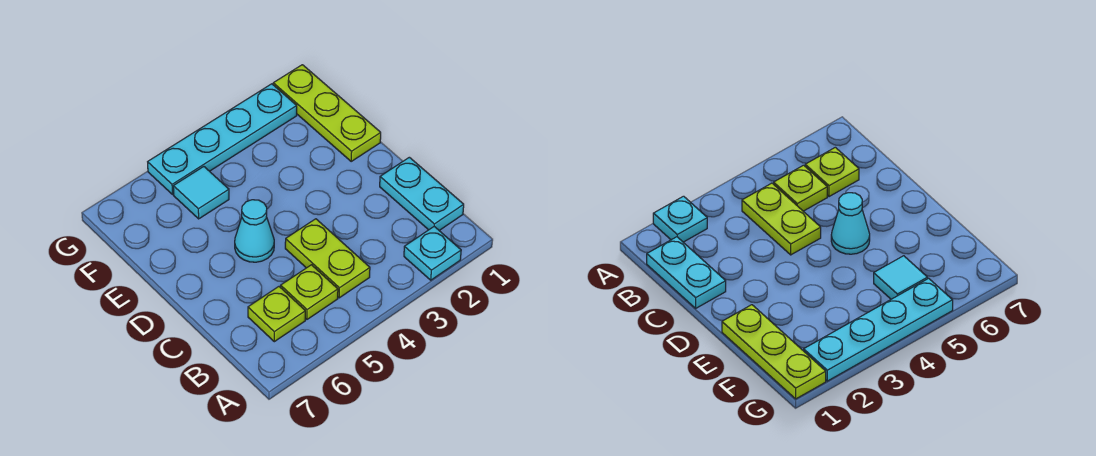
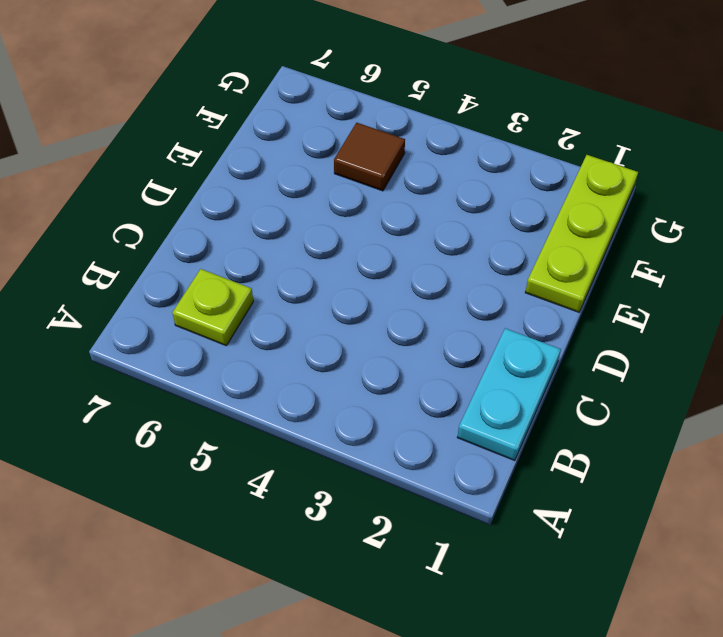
brown tile F5 level 1 -> cyan tile F5 level 1
none -> cyan plate A2 level 1
none -> lime plate B4:C4 level 1

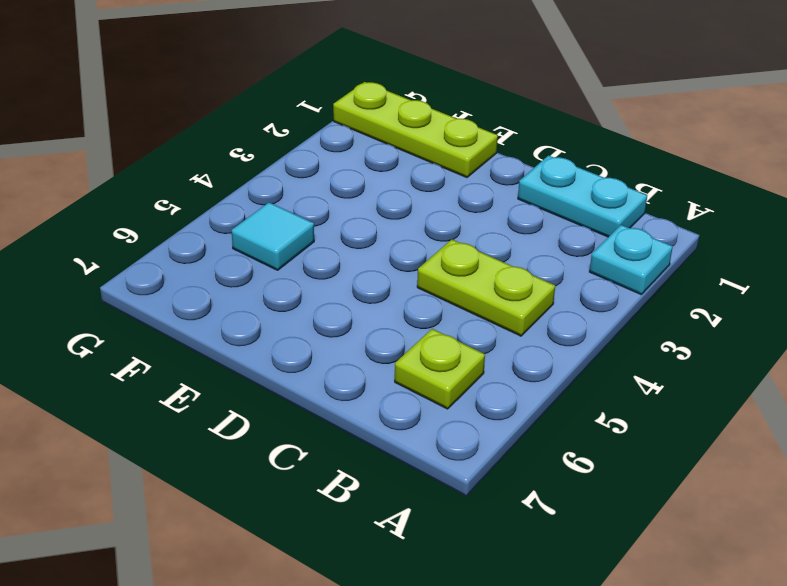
none -> lime plate B5 level 1
none -> cyan cone D5 level 1

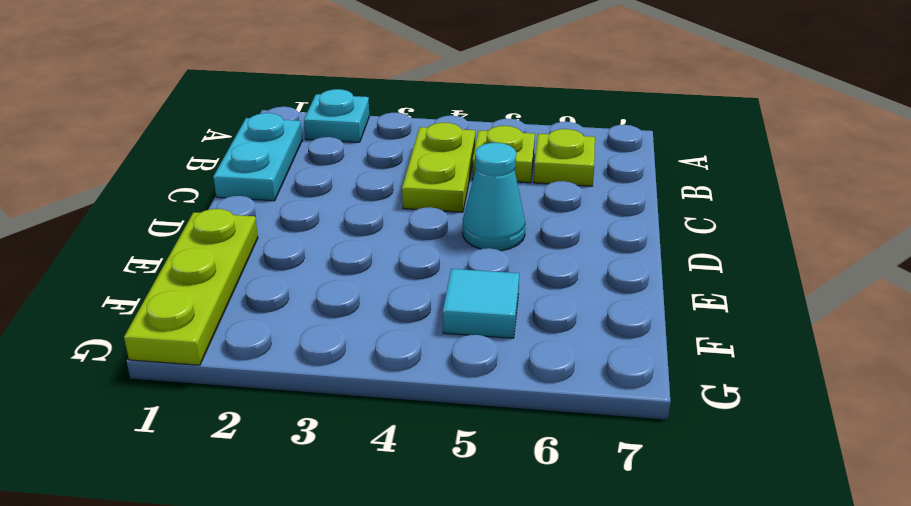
none -> cyan plate G2:G5 level 1

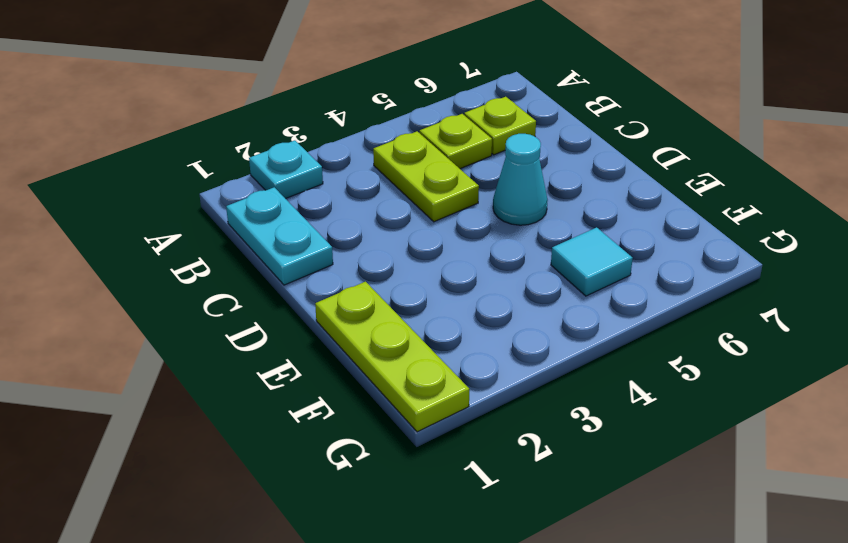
none -> cyan plate G2:G5 level 1

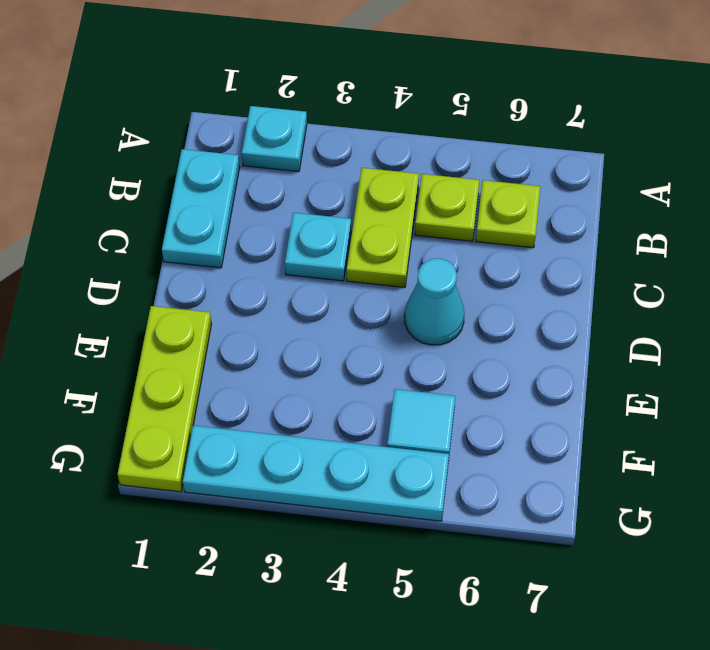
cyan plate C3 level 1 -> none

